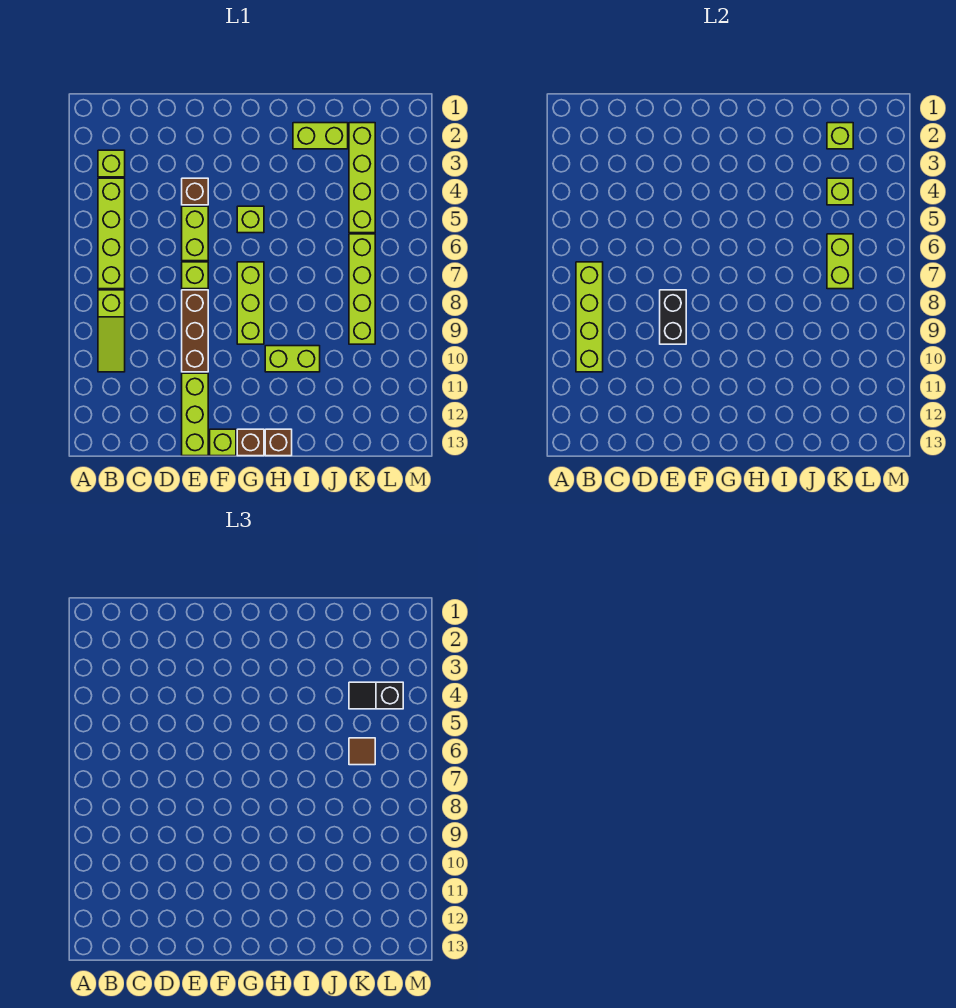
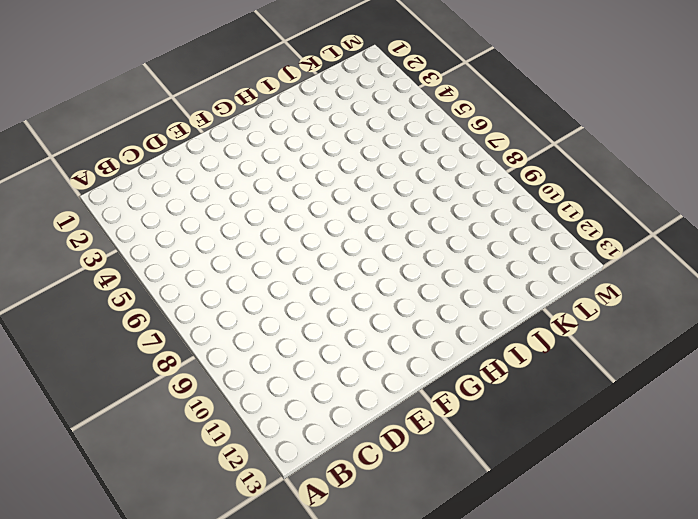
none -> lime brick B3 level 1
none -> lime brick B4:B7 level 1
none -> lime slope B8:B10 level 1 top 8

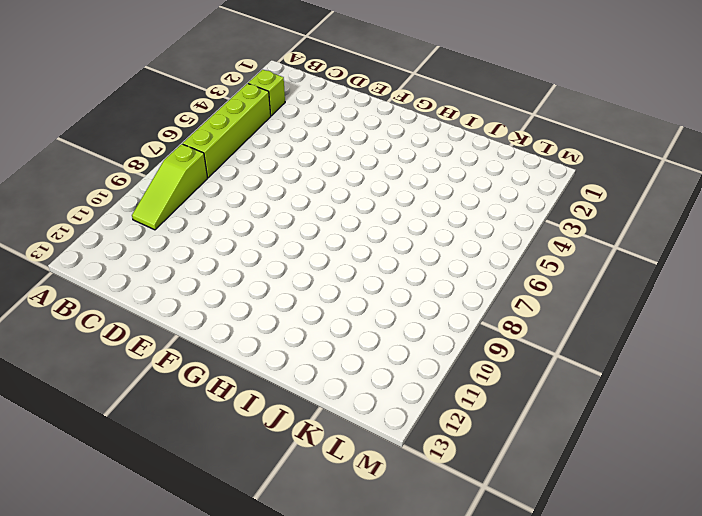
none -> brown brick E4 level 1
none -> lime brick E5:E6 level 1
none -> lime brick E7 level 1

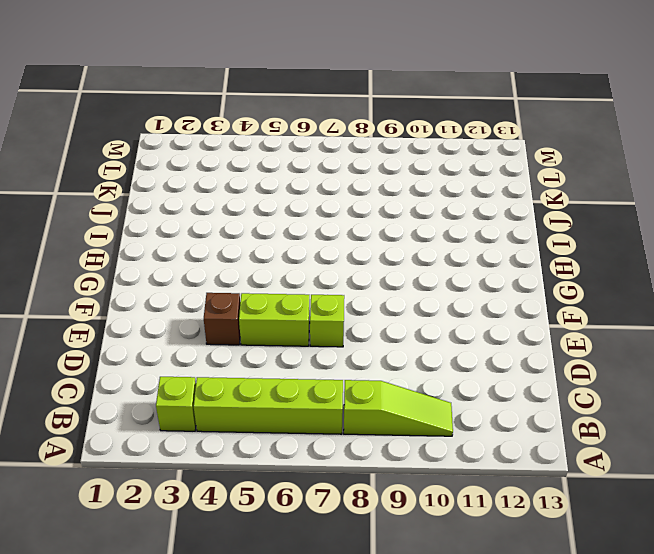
none -> brown brick E8:E10 level 1
none -> lime brick E11:E13 level 1
none -> lime brick F13 level 1

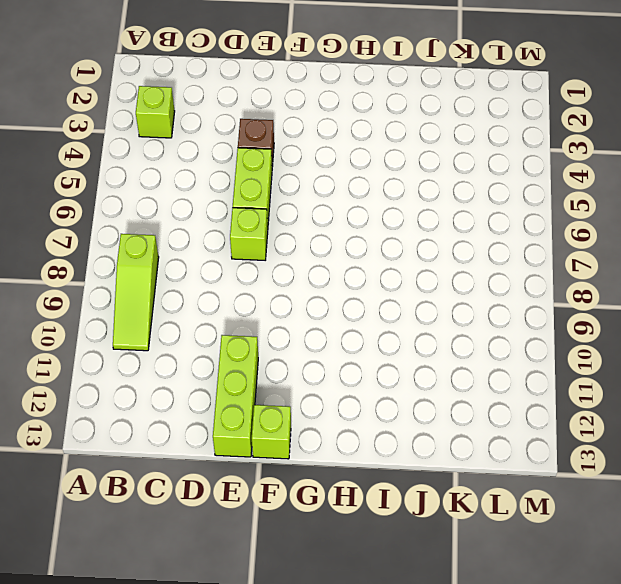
none -> lime brick B4:B7 level 1
none -> brown brick E8:E10 level 1
none -> lime brick G5 level 1

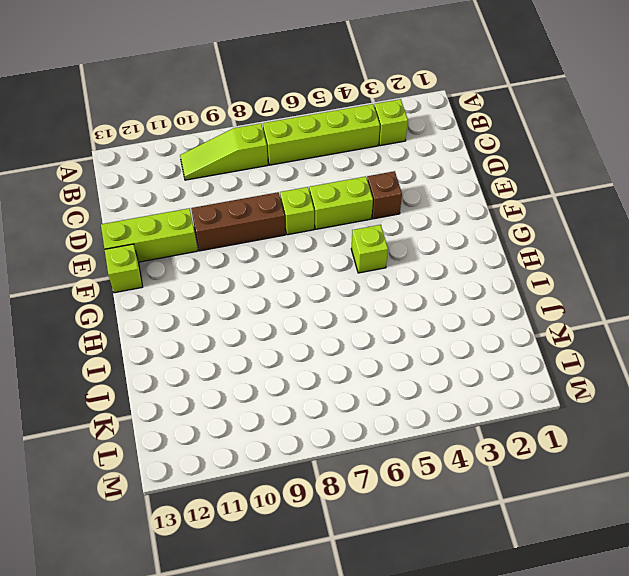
none -> lime brick G7:G9 level 1
none -> brown brick G13 level 1
none -> lime brick H10:I10 level 1

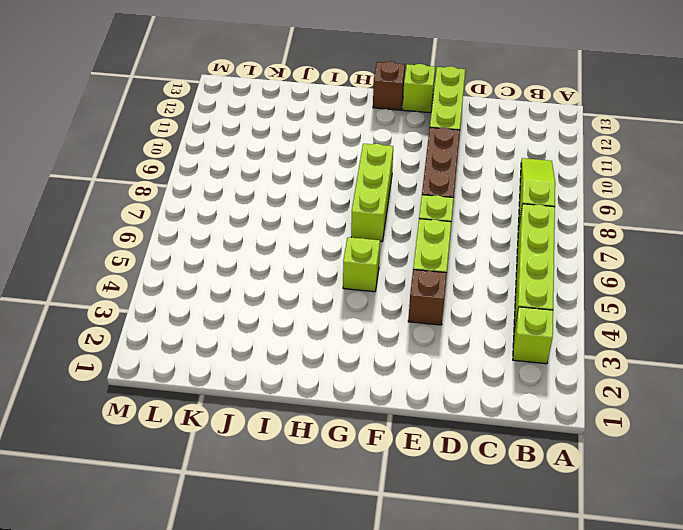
none -> lime brick H10:I10 level 1
none -> brown brick H13 level 1
none -> lime brick I2:J2 level 1

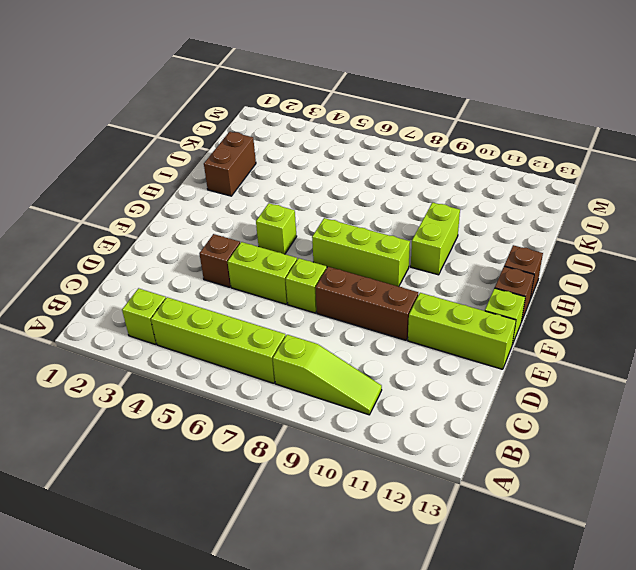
brown brick I2:J2 level 1 -> lime brick I2:J2 level 1
none -> lime brick K2:K5 level 1
none -> lime brick K6:K9 level 1
none -> lime brick B7:B10 level 2

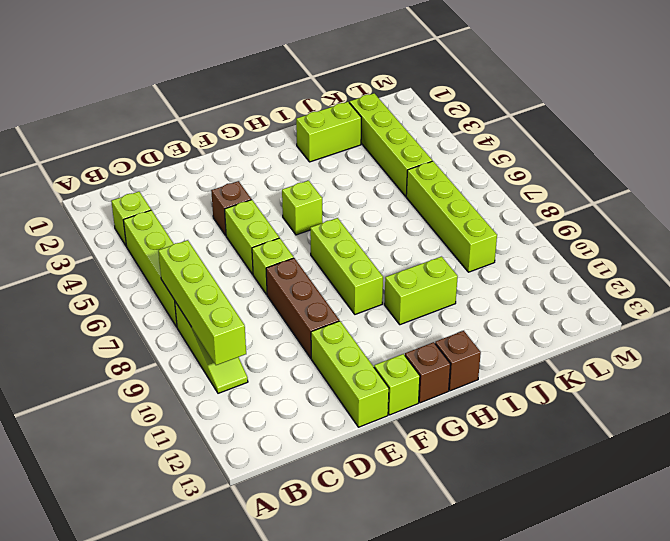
none -> black brick E8:E9 level 2
none -> lime brick K2 level 2
none -> lime brick K4 level 2

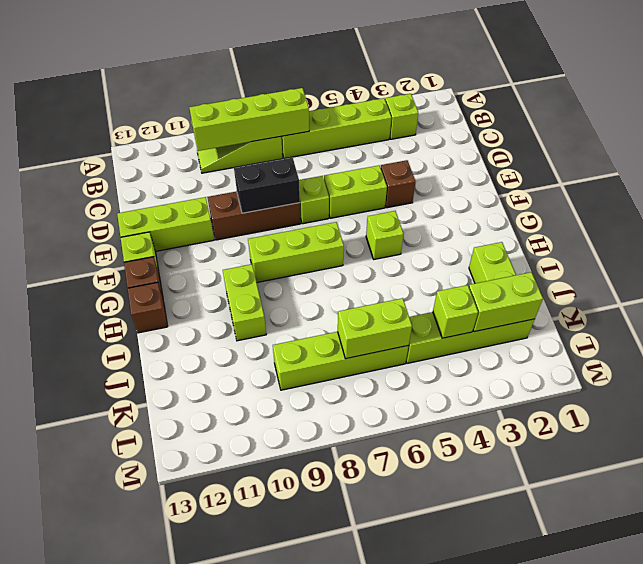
lime brick K2:K3 level 2 -> lime brick K2 level 2
none -> black slope K4:L4 level 3 top L
none -> brown tile K6 level 3

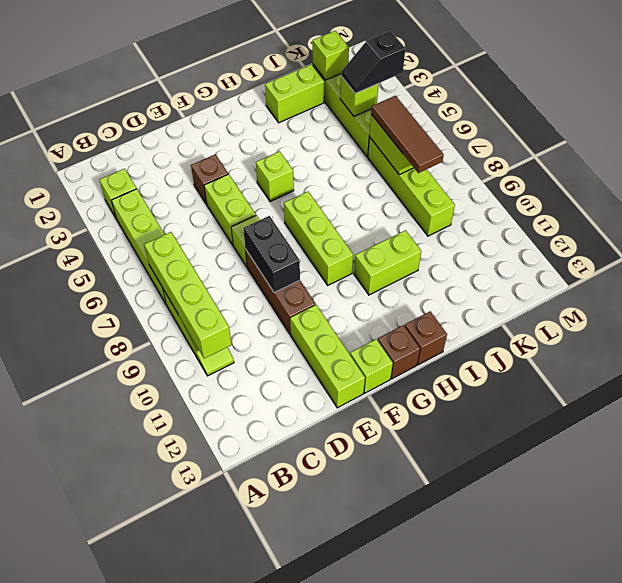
brown tile K6:K8 level 3 -> brown tile K6 level 3

